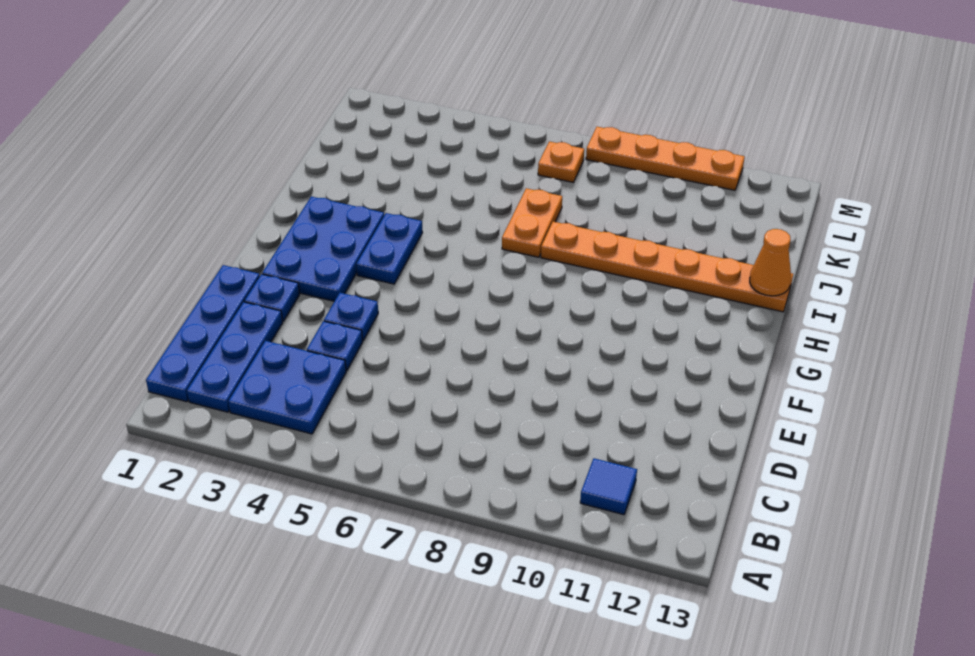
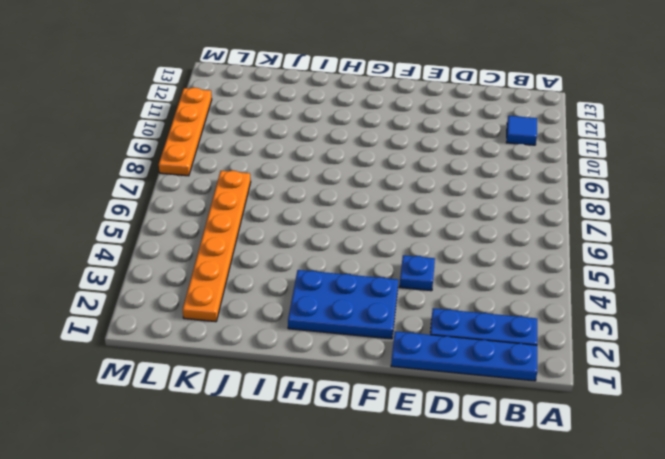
orange plate K2:K7 level 1 -> orange plate I8:I13 level 1
none -> blue plate B3:C4 level 1
none -> blue plate D4 level 1
none -> blue plate E2 level 1

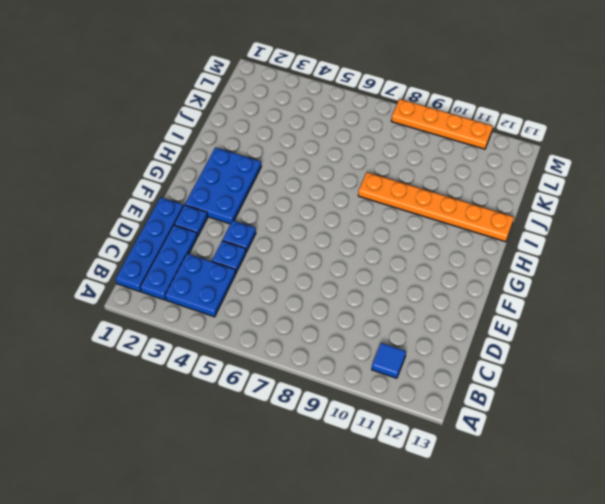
none -> blue plate G4:H4 level 1
none -> orange plate I7:J7 level 1
none -> orange plate L7 level 1

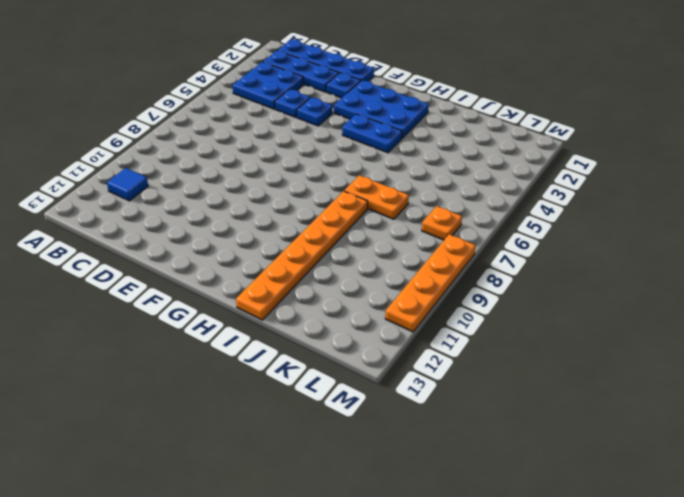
none -> orange cone I13 level 2

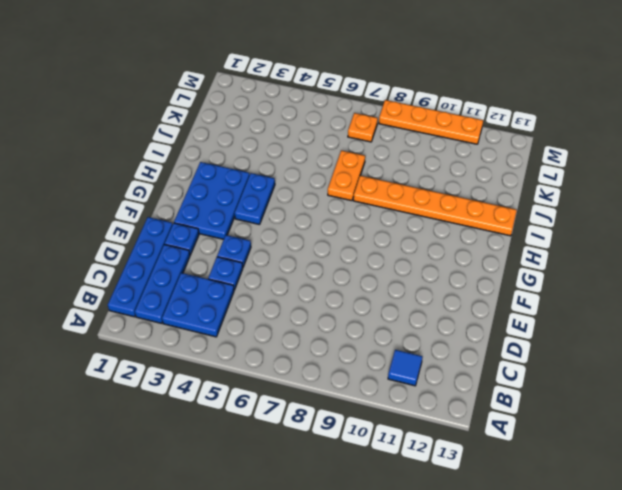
none -> orange cone I13 level 2

